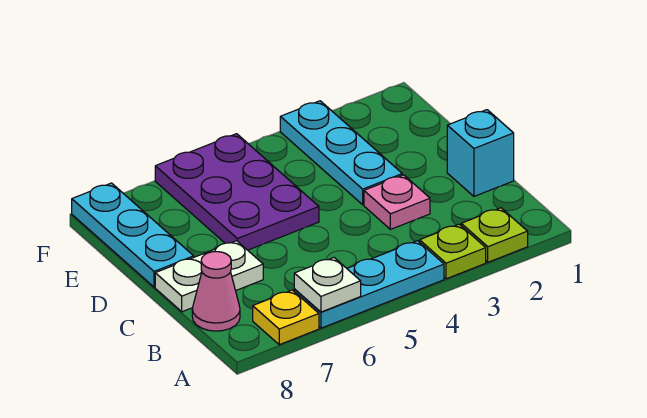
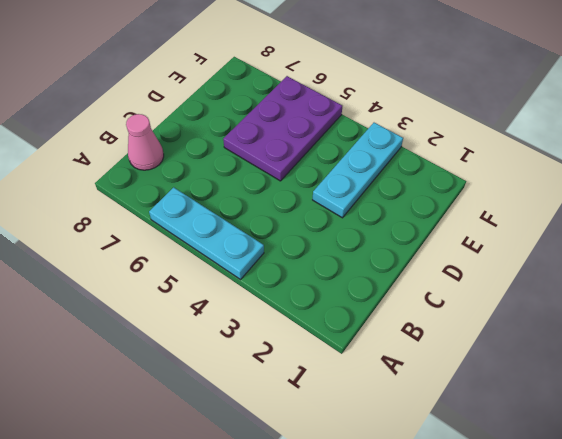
none -> lime plate A2 level 1
none -> lime plate A3 level 1
none -> yellow plate A7 level 1

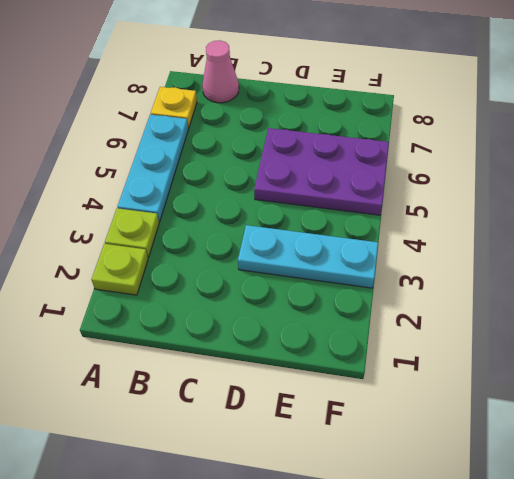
none -> cyan brick C1 level 1
none -> pink plate C3 level 1
none -> white plate C7:C8 level 1

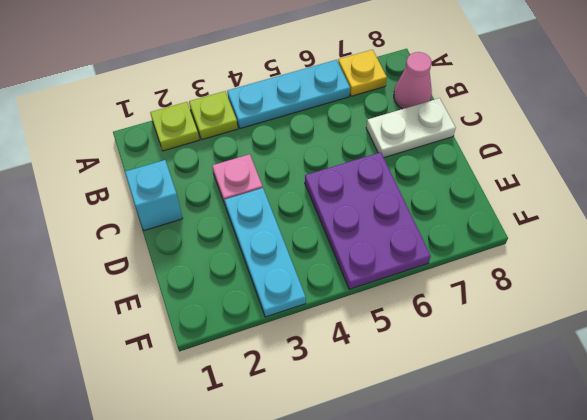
none -> cyan plate D8:F8 level 1
none -> white plate A6 level 2

